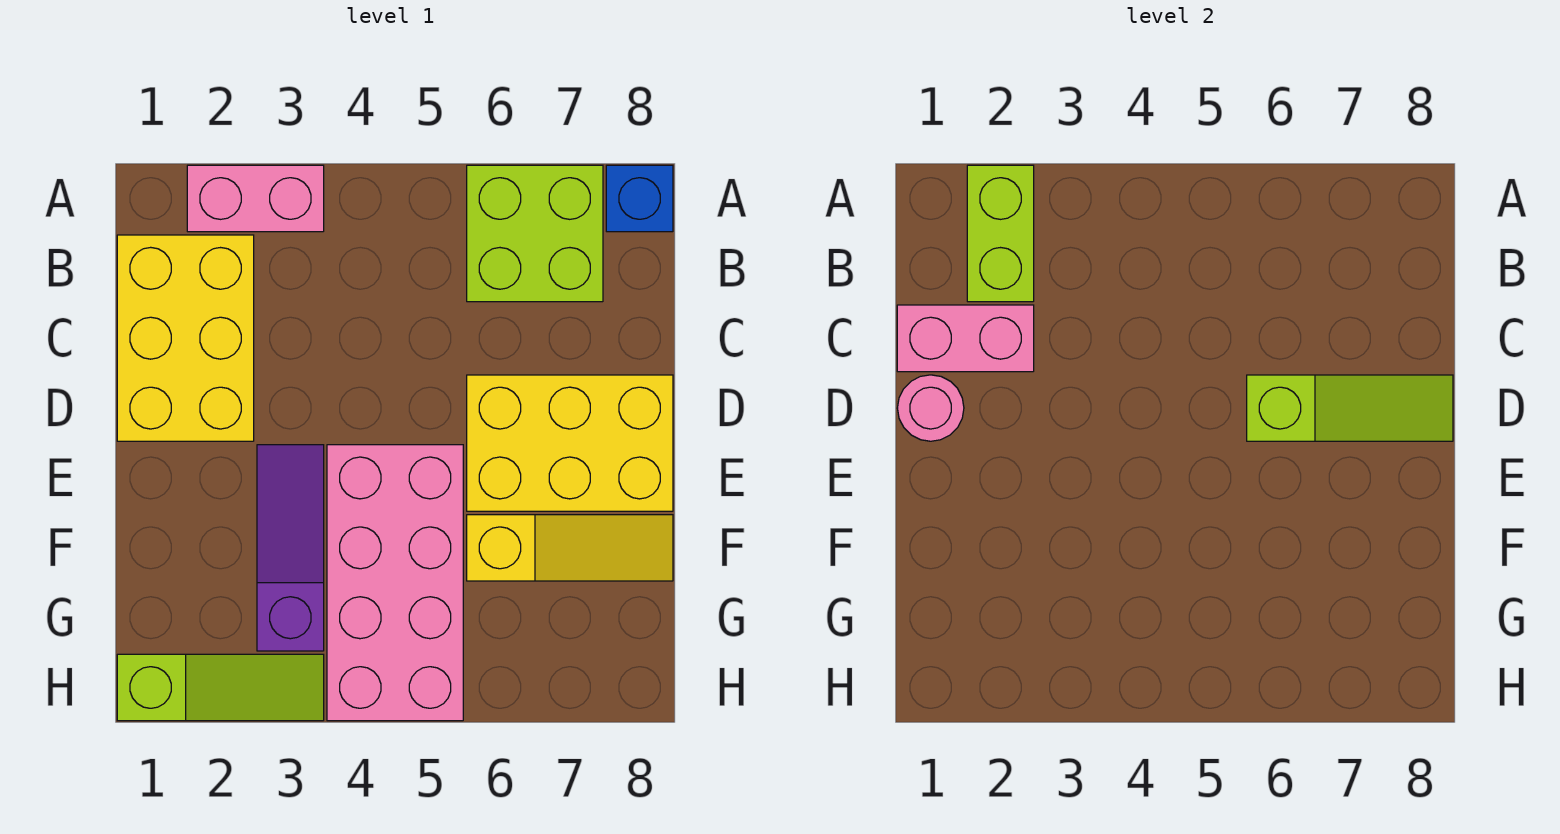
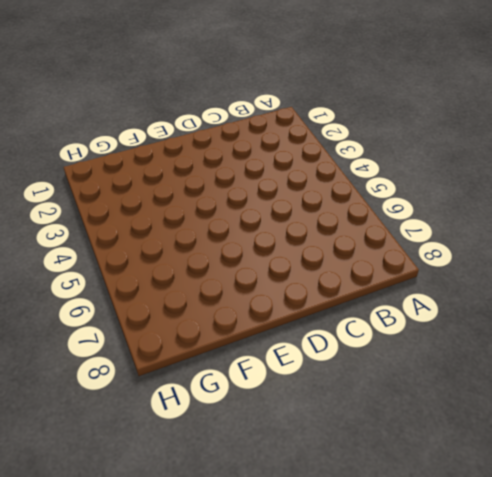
none -> pink brick A2:A3 level 1
none -> lime brick A6:B7 level 1
none -> blue brick A8 level 1

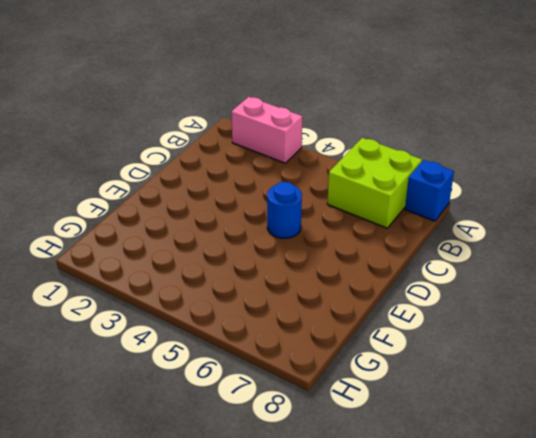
blue round brick D5 level 1 -> none
none -> yellow brick B1:D2 level 1
none -> yellow brick D6:E8 level 1
none -> purple slope E3:G3 level 1 top G

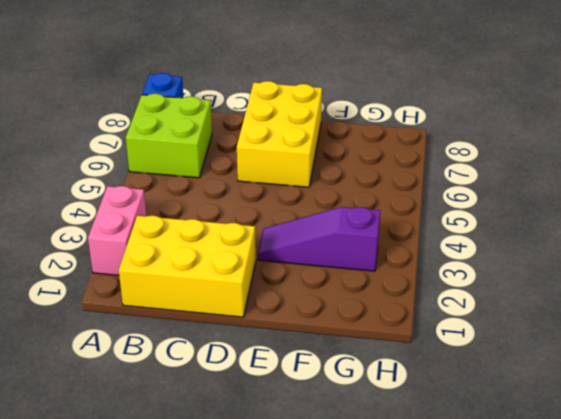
none -> pink brick E4:H5 level 1
none -> yellow slope F6:F8 level 1 top 6
none -> lime slope H1:H3 level 1 top 1

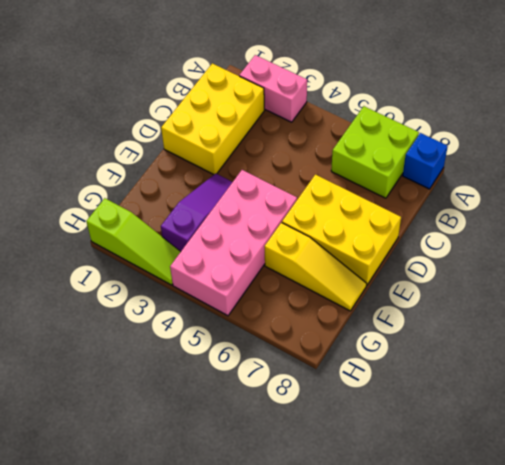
none -> lime brick A2:B2 level 2
none -> pink brick C1:C2 level 2
none -> pink round brick D1 level 2

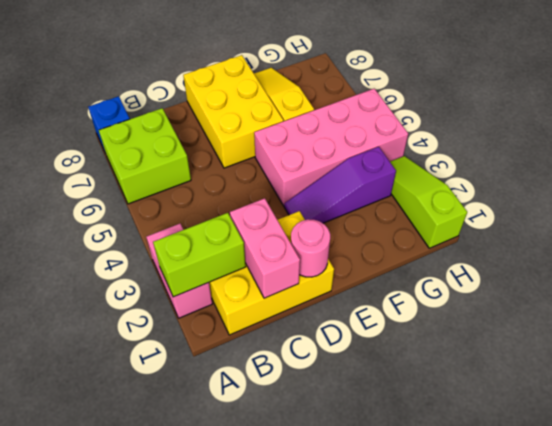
none -> lime slope D6:D8 level 2 top 6

